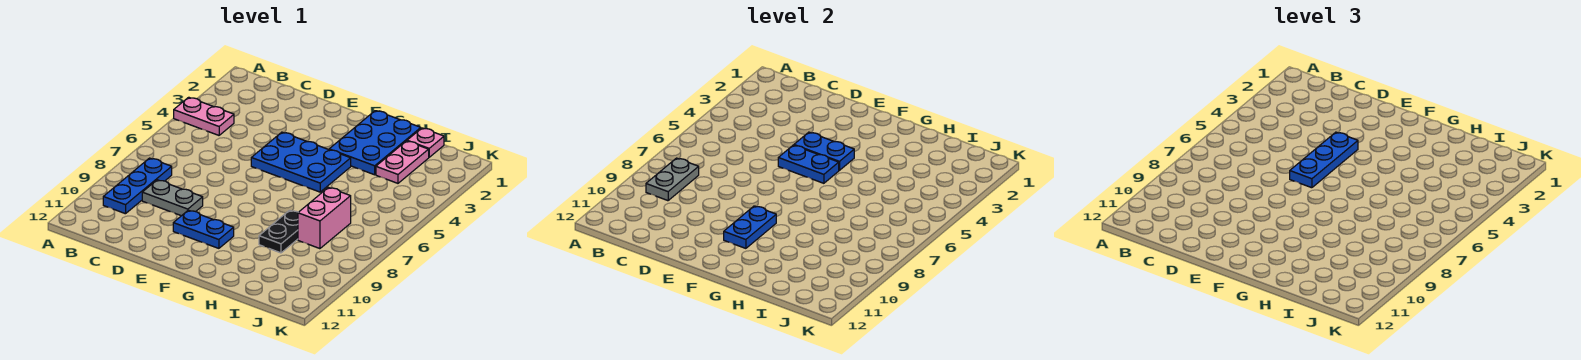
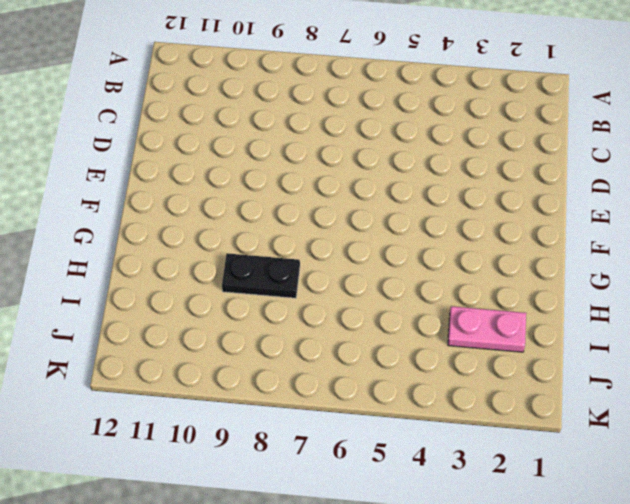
none -> pink plate A4:B4 level 1
none -> blue plate B8:B10 level 1
none -> grey plate C9:D9 level 1

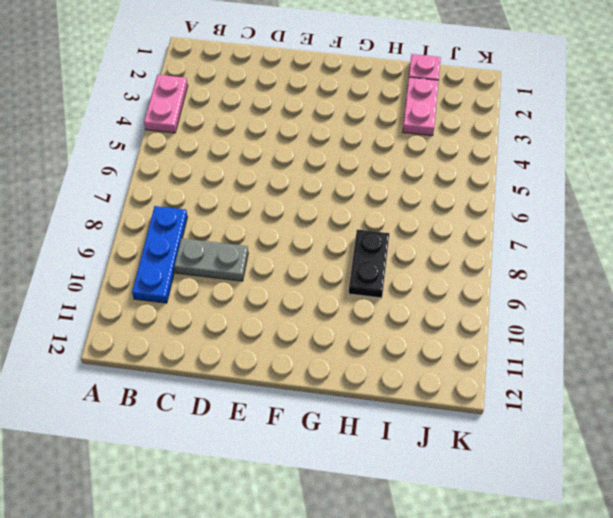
pink plate A3:A4 level 1 -> pink plate A4:B4 level 1
none -> blue plate E4:G5 level 1
none -> blue plate E10:F10 level 1
none -> blue plate G1:H3 level 1

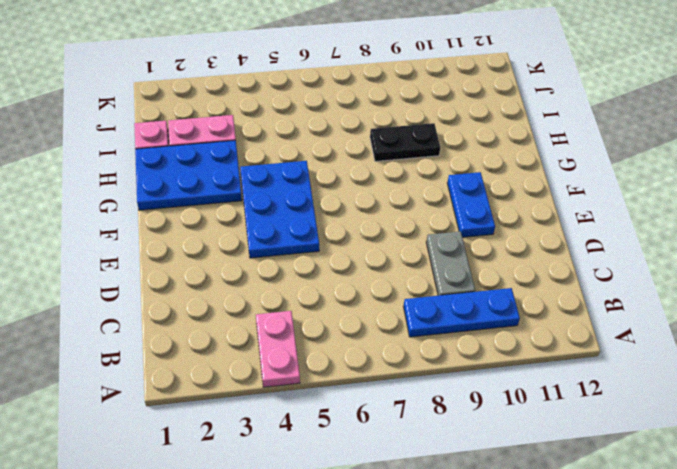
none -> pink brick I7:I8 level 1
none -> grey plate B8:B9 level 2
none -> blue plate E4:F4 level 2

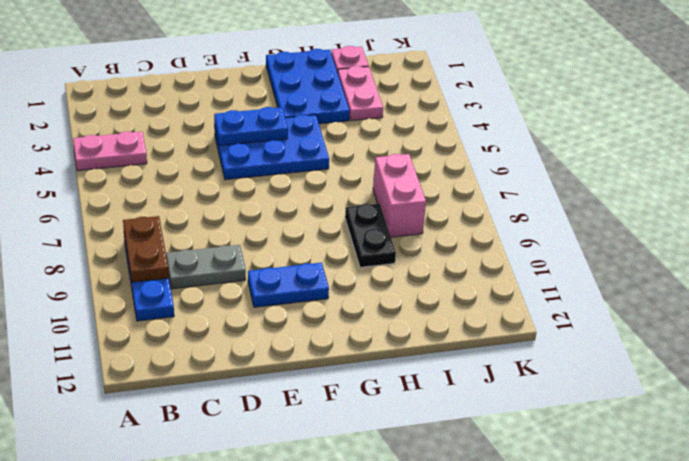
brown plate B8:B9 level 2 -> grey plate B8:B9 level 2
none -> blue plate E5:F5 level 2
none -> blue plate F9:F10 level 2
none -> blue plate E4:E6 level 3

